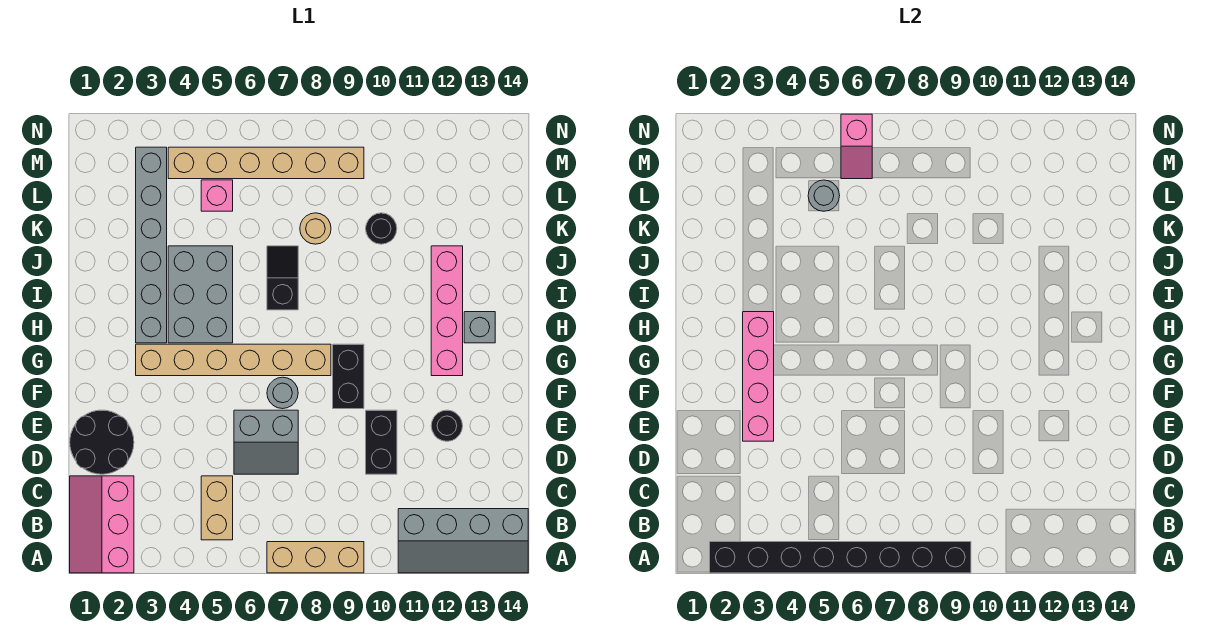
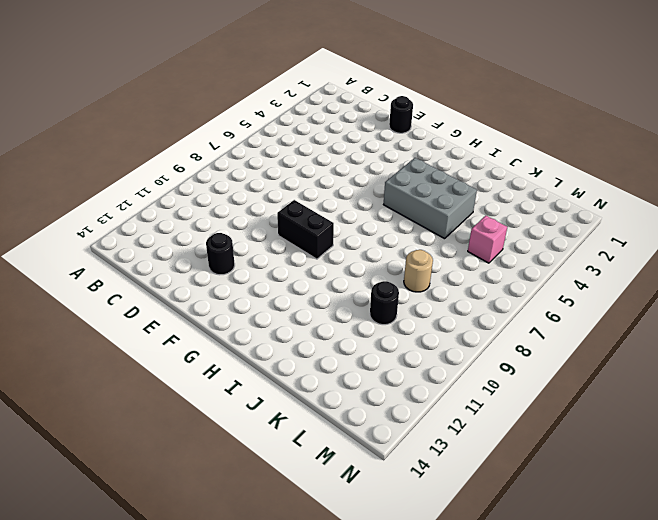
black round brick E1 level 1 -> black round brick D1:E2 level 1
none -> pink slope A1:C2 level 1 top 2
none -> tan brick A7:A9 level 1
none -> grey slope A11:B14 level 1 top B

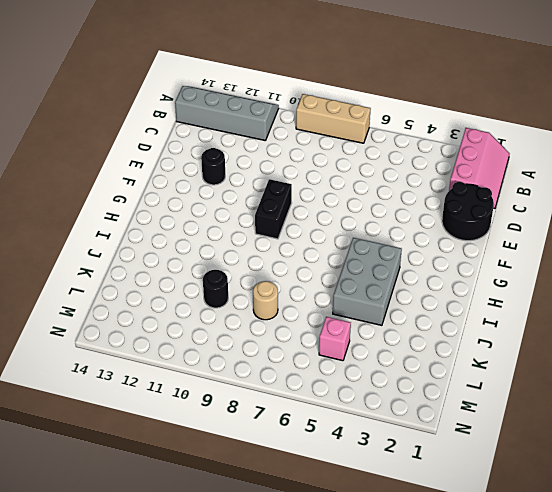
none -> tan brick B5:C5 level 1
none -> grey slope D6:E7 level 1 top E
none -> black brick D10:E10 level 1

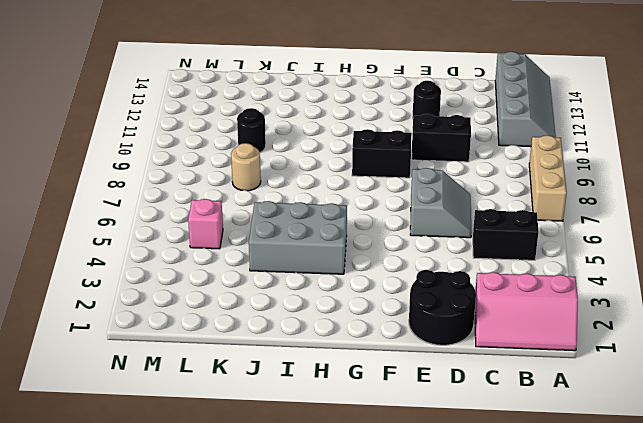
black brick B5:C5 level 1 -> tan brick B5:C5 level 1
none -> grey round brick F7 level 1
none -> tan brick G3:G8 level 1
none -> pink brick G12:J12 level 1

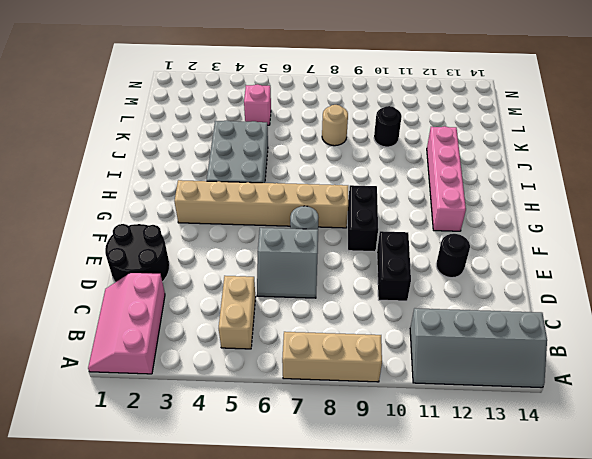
none -> grey brick H3:M3 level 1
none -> grey brick H13 level 1
none -> black slope I7:J7 level 1 top I

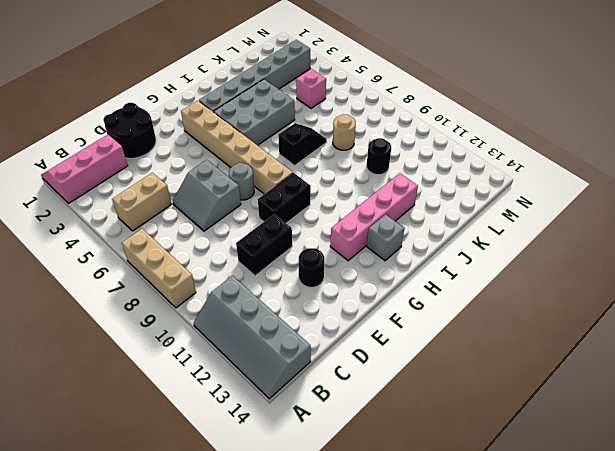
none -> tan brick M4:M9 level 1
none -> black brick A2:A9 level 2
none -> pink brick E3:H3 level 2

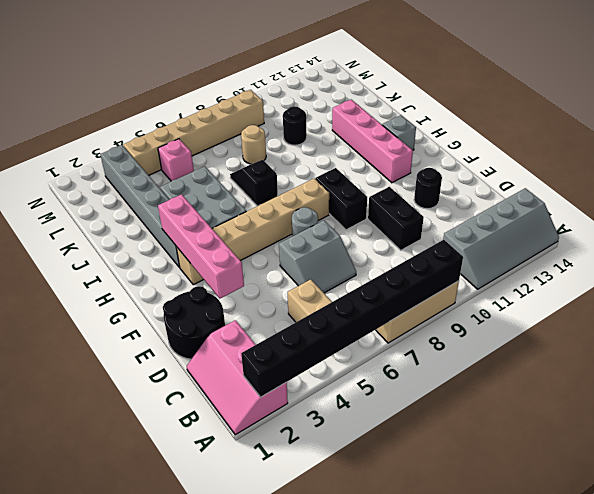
none -> grey round brick L5 level 2
none -> pink slope M6:N6 level 2 top N

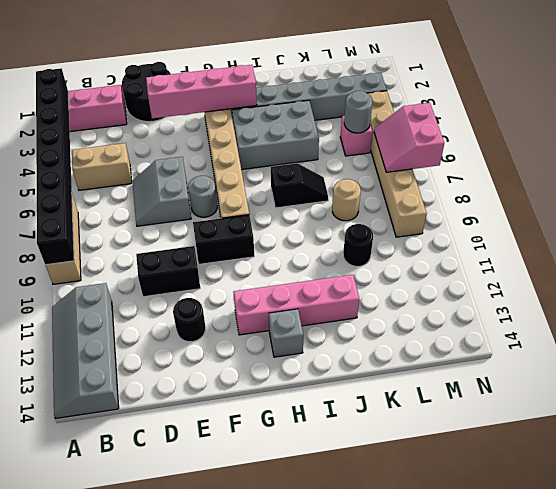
pink slope M6:N7 level 2 top N -> pink slope M6:N6 level 2 top N

